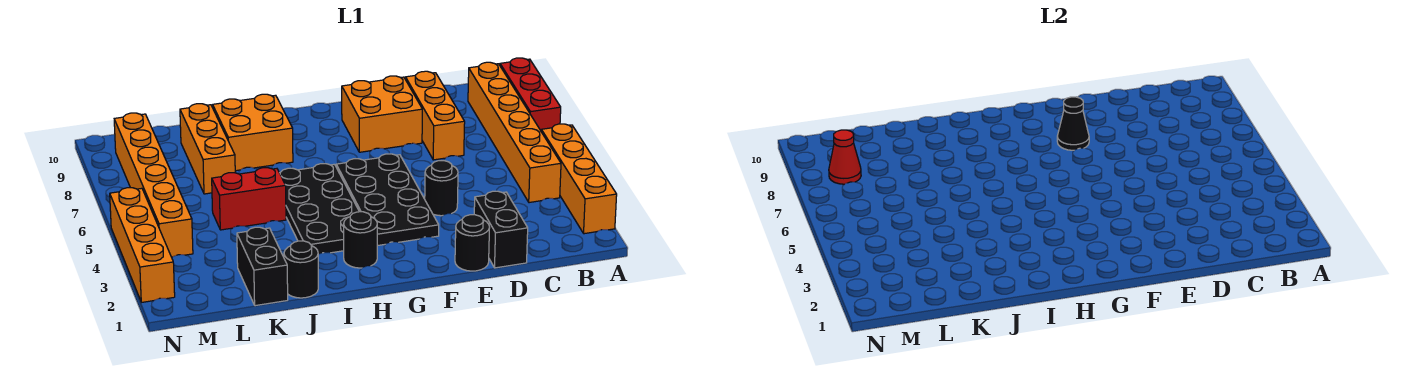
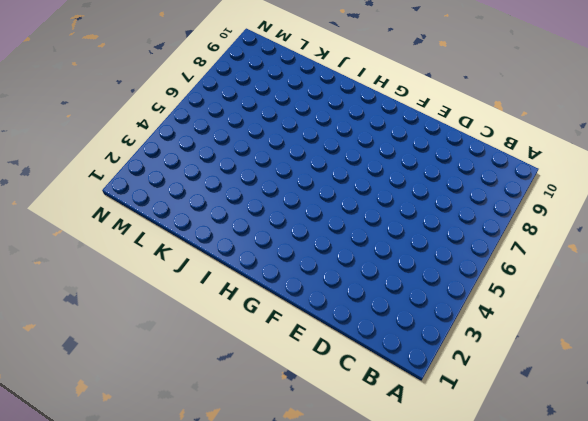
none -> orange brick A2:A5 level 1
none -> red brick A7:A9 level 1
none -> orange brick B4:B9 level 1

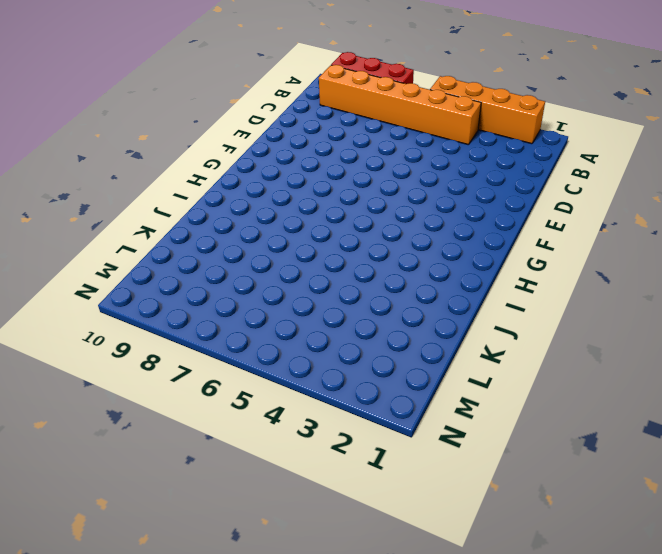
none -> black brick D1:D2 level 1
none -> orange brick D7:D9 level 1
none -> black round brick E1 level 1

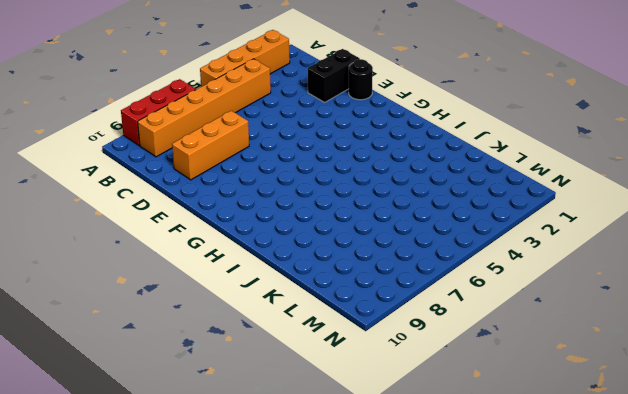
none -> black round brick E4 level 1
none -> orange brick E8:F9 level 1
none -> black plate F3:G6 level 1

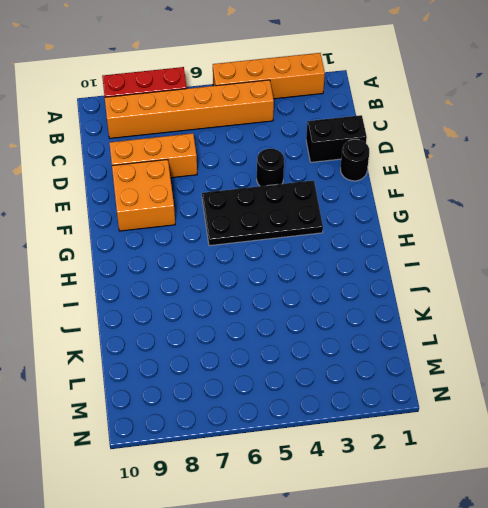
none -> black round brick H2 level 1
none -> black plate H3:I6 level 1
none -> orange brick I8:J9 level 1

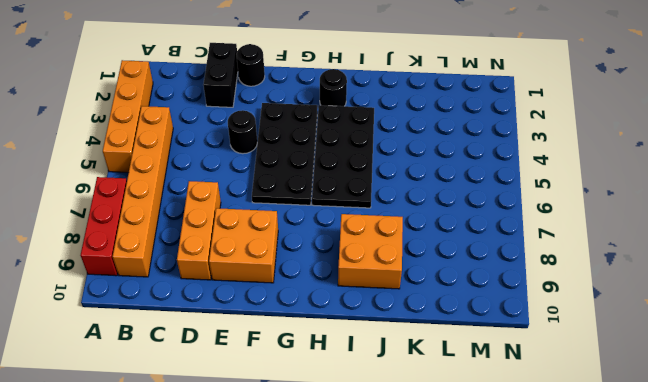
none -> black round brick J1 level 1
none -> red brick J5:K5 level 1
none -> black brick K1:K2 level 1

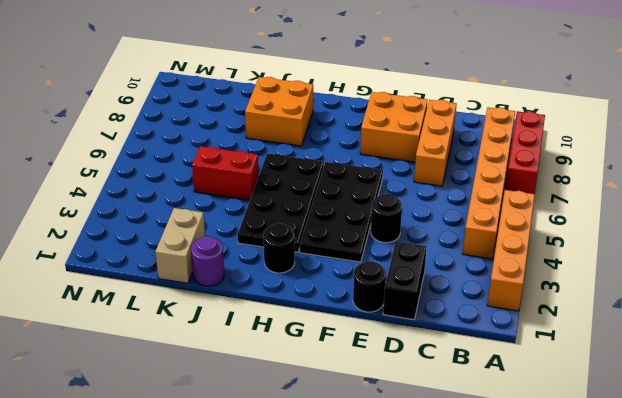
purple round brick J1 level 1 -> black round brick J1 level 1
tan brick K1:K2 level 1 -> black brick K1:K2 level 1
none -> orange brick K7:K9 level 1
none -> orange brick M4:M9 level 1
none -> orange brick N2:N5 level 1

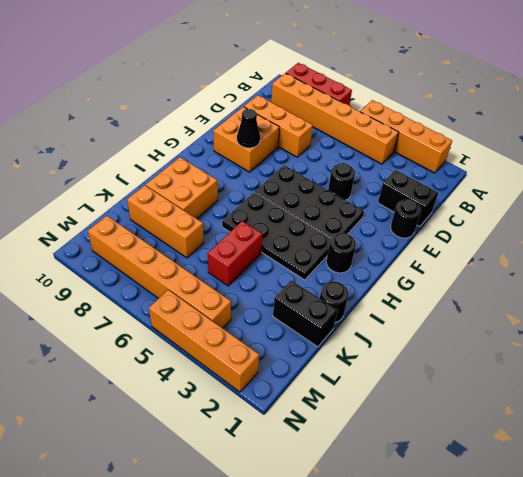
none -> red cone M8 level 2

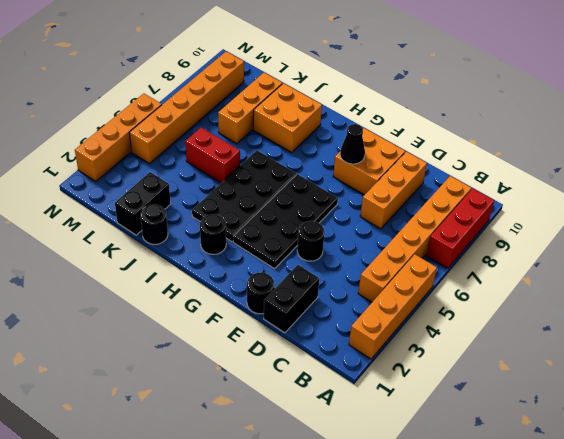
none -> red cone M8 level 2

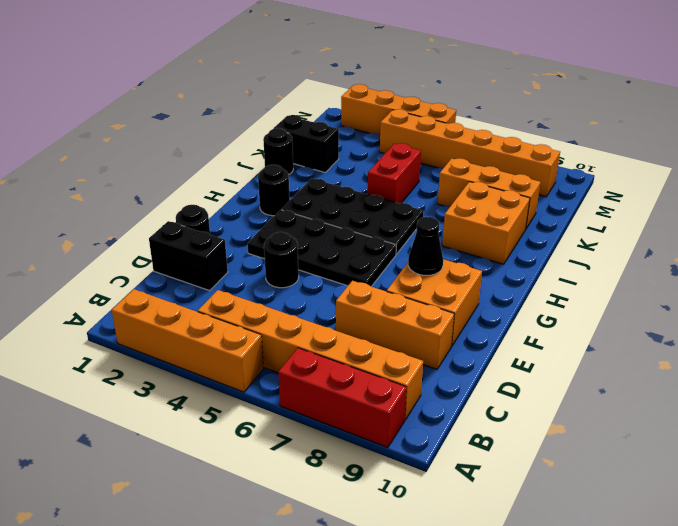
none -> red cone M8 level 2

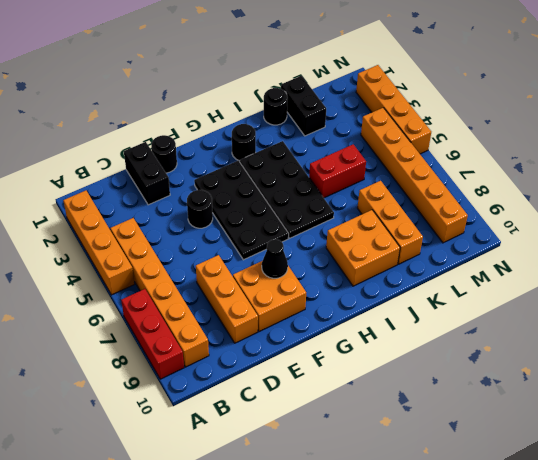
none -> red cone M8 level 2

